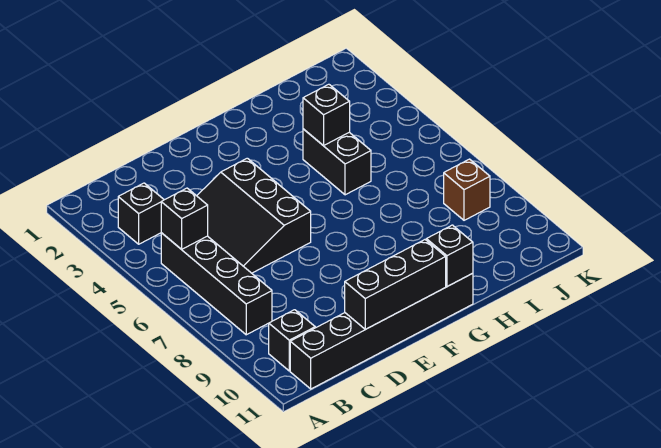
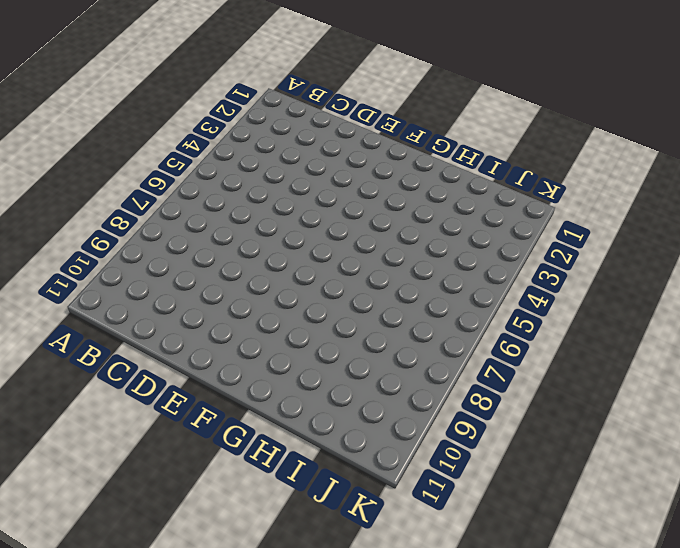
none -> black brick B3 level 1
none -> black brick B5:B8 level 1

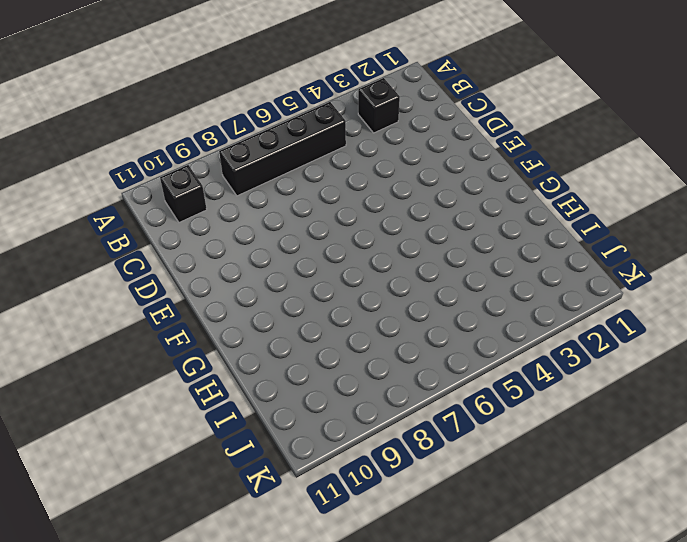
none -> black brick B11:G11 level 1
none -> black slope C4:E6 level 1 top E

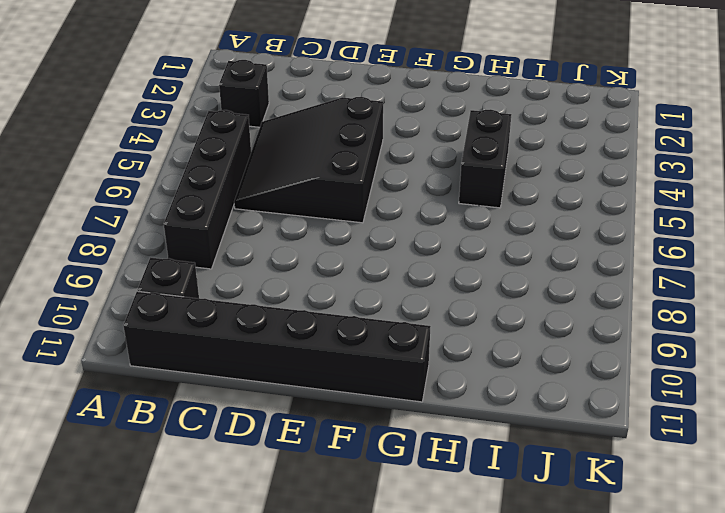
none -> brown brick J8 level 1
none -> black brick B5 level 2

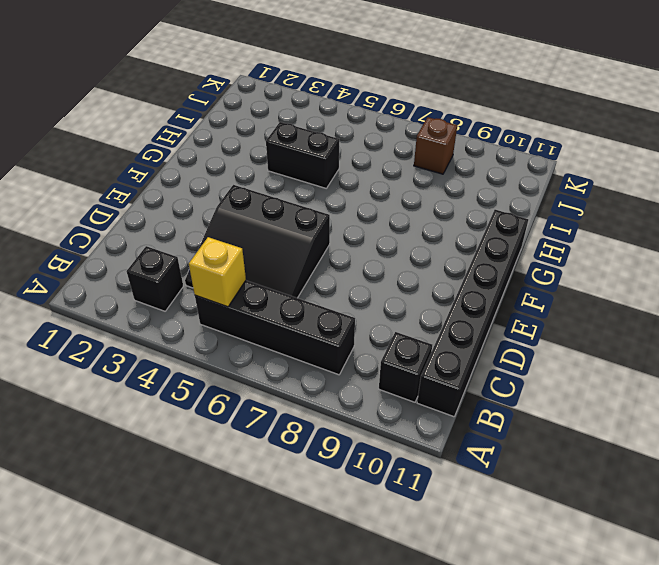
yellow brick B5 level 2 -> black brick B5 level 2
none -> black brick D11:F11 level 2
none -> black brick G11 level 2

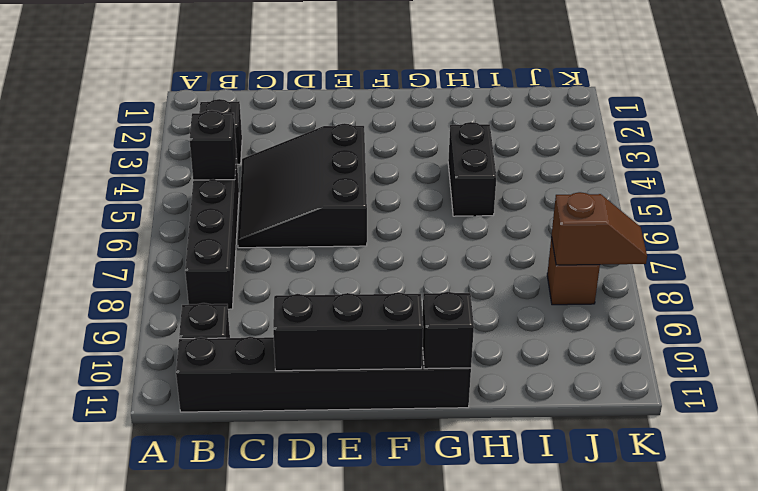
brown slope J8:K8 level 2 top J -> none
none -> black brick H4 level 2

